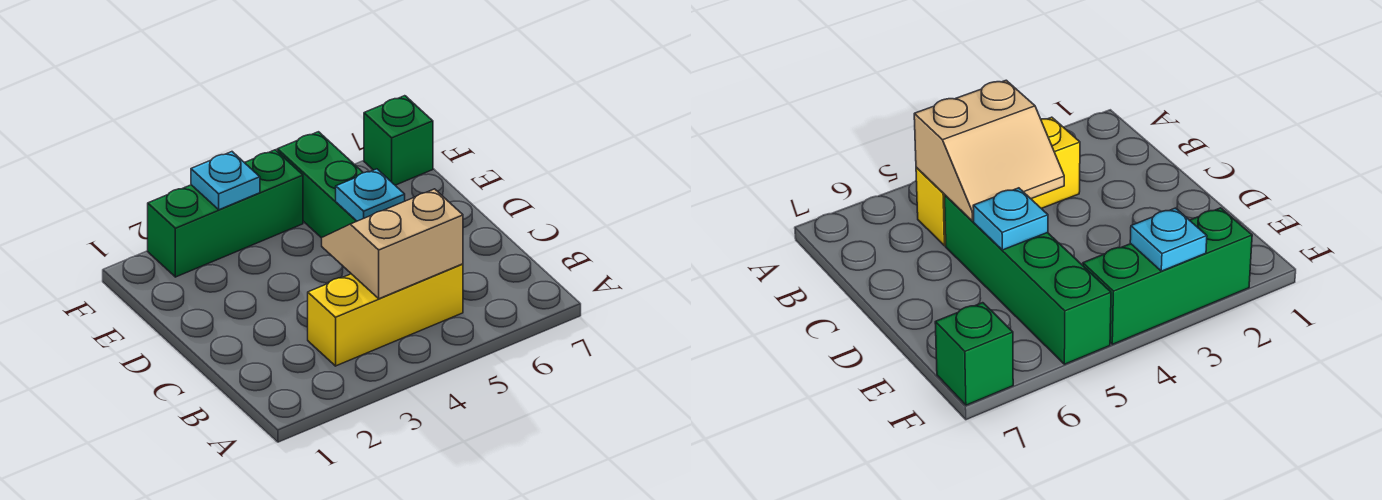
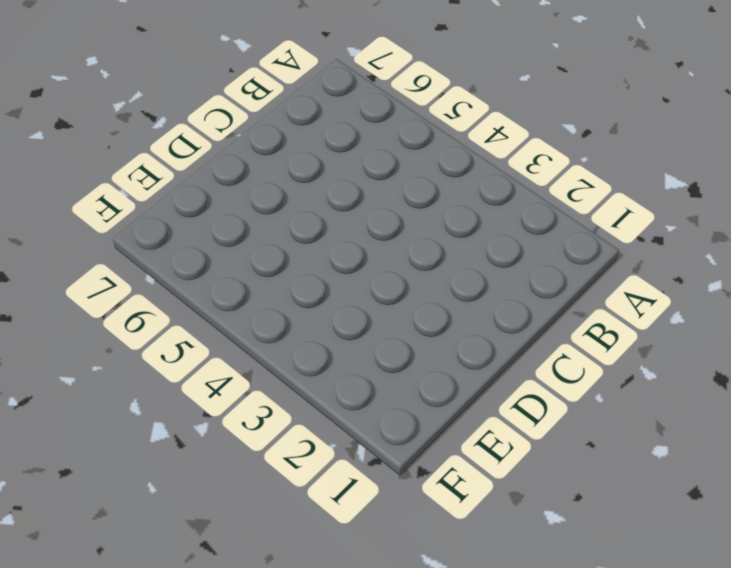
none -> yellow brick B3:B5 level 1
none -> green brick C5:F5 level 1

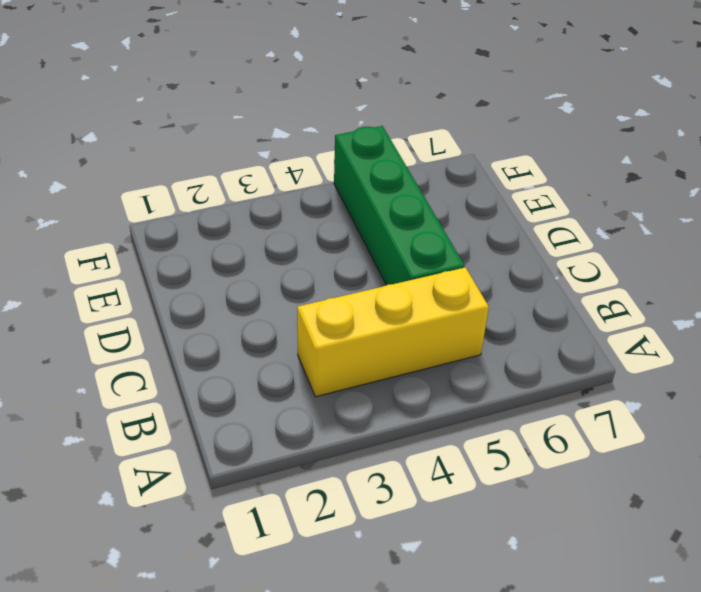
none -> green brick F2:F4 level 1
none -> green brick F7 level 1

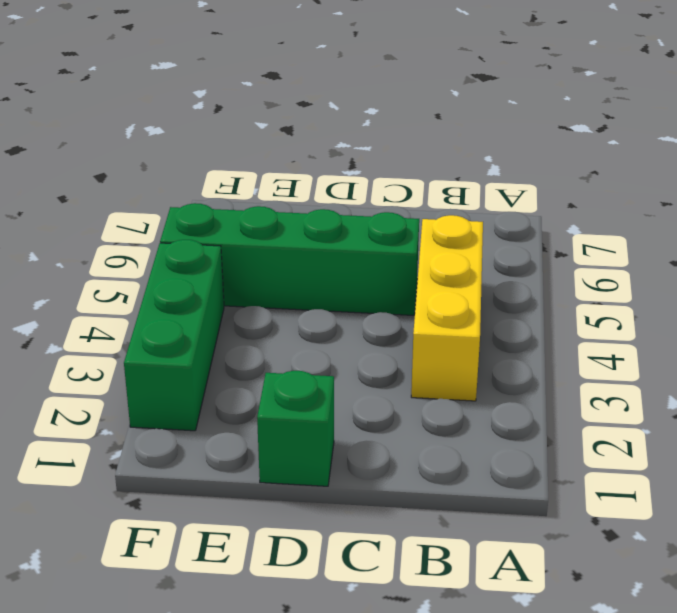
green brick D1 level 1 -> green brick F7 level 1
none -> tan slope B4:C5 level 2 top B
none -> cyan plate D5 level 2

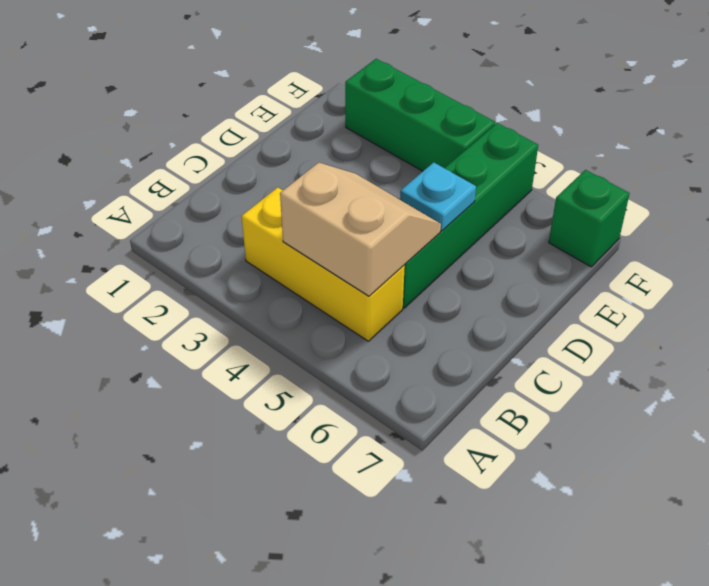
none -> cyan plate F3 level 2

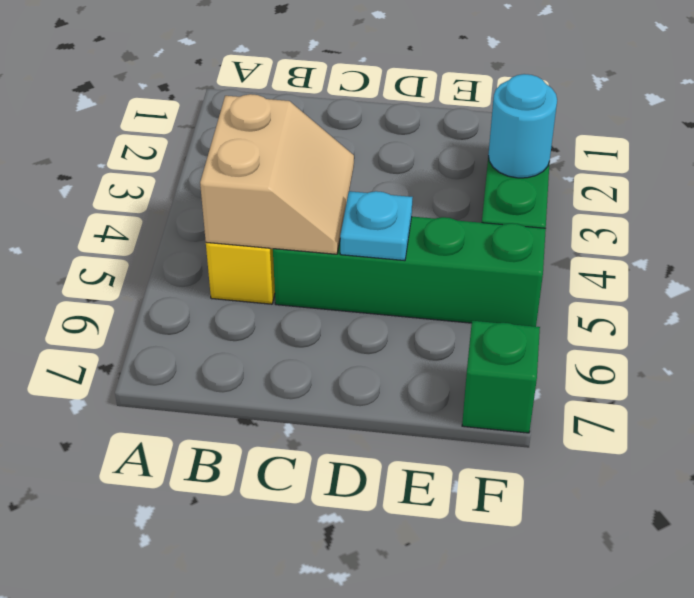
cyan round brick F3 level 2 -> cyan plate F3 level 2

